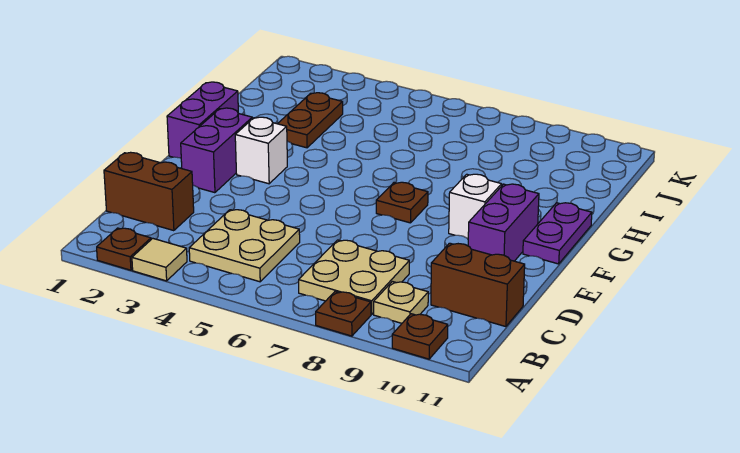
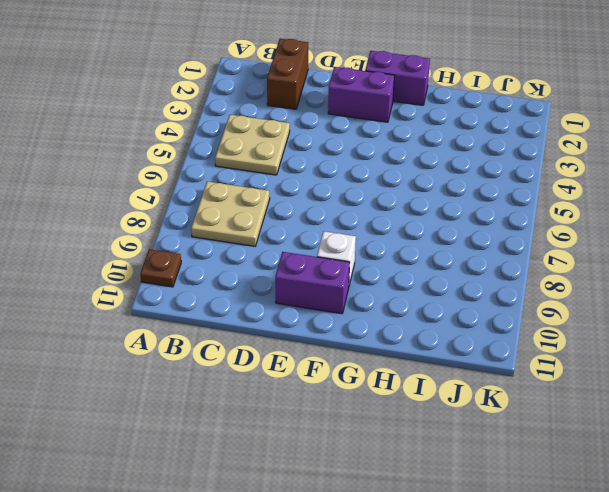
none -> brown plate A2 level 1
none -> tan tile A3 level 1
none -> brown plate A8 level 1

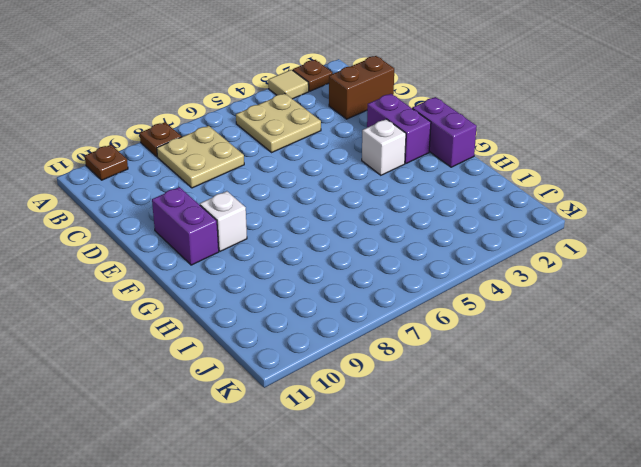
none -> tan plate B9 level 1
none -> brown brick C10:C11 level 1
none -> brown plate F7 level 1

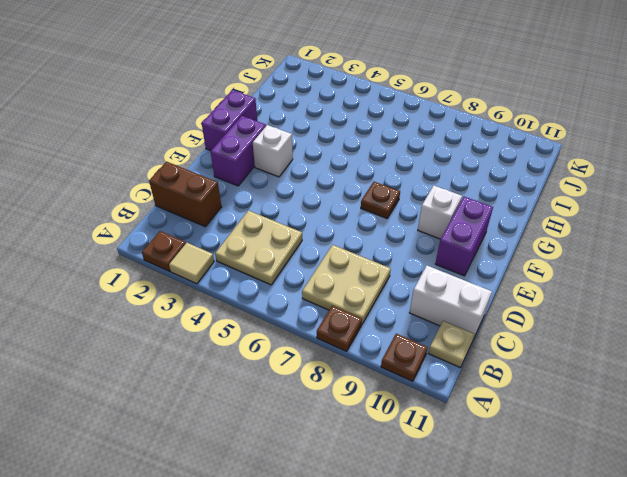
tan plate B11 level 1 -> tan plate B9 level 1
white brick C10:C11 level 1 -> brown brick C10:C11 level 1
none -> purple plate F11:G11 level 1
none -> brown plate H3:I3 level 1

